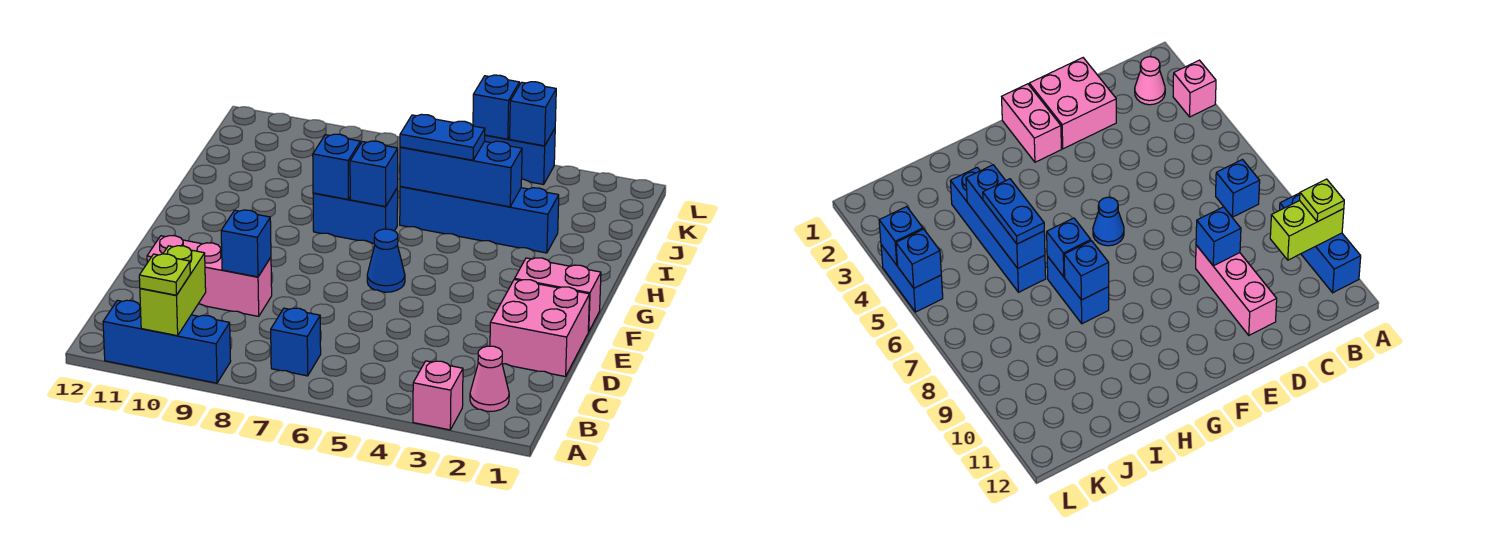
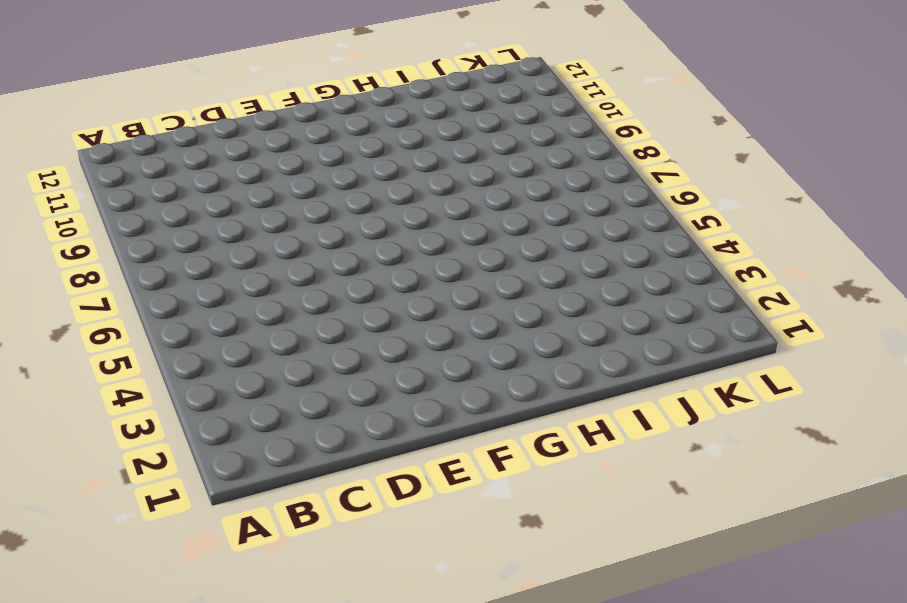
none -> pink brick A3 level 1
none -> blue brick A9:A11 level 1
none -> pink cone B2 level 1

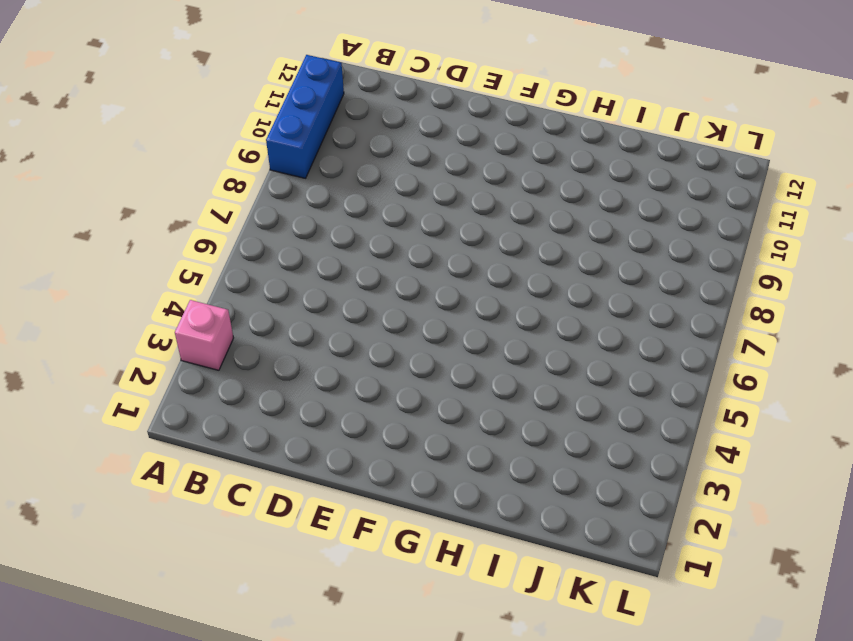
none -> pink cone B2 level 1
none -> blue brick B7 level 1
none -> pink brick D1:E2 level 1

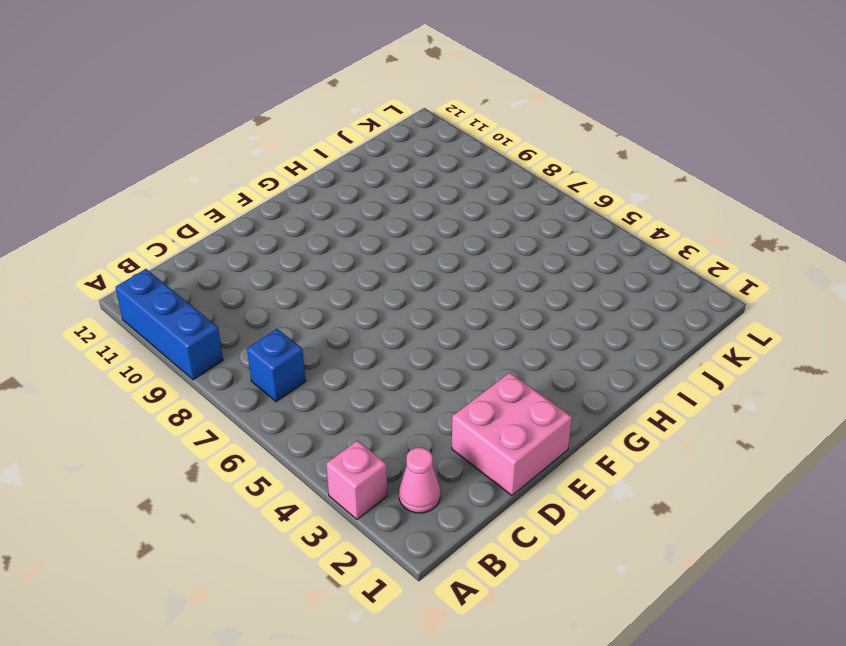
none -> pink brick D9:D11 level 1
none -> pink brick F1:F2 level 1
none -> blue cone F6 level 1

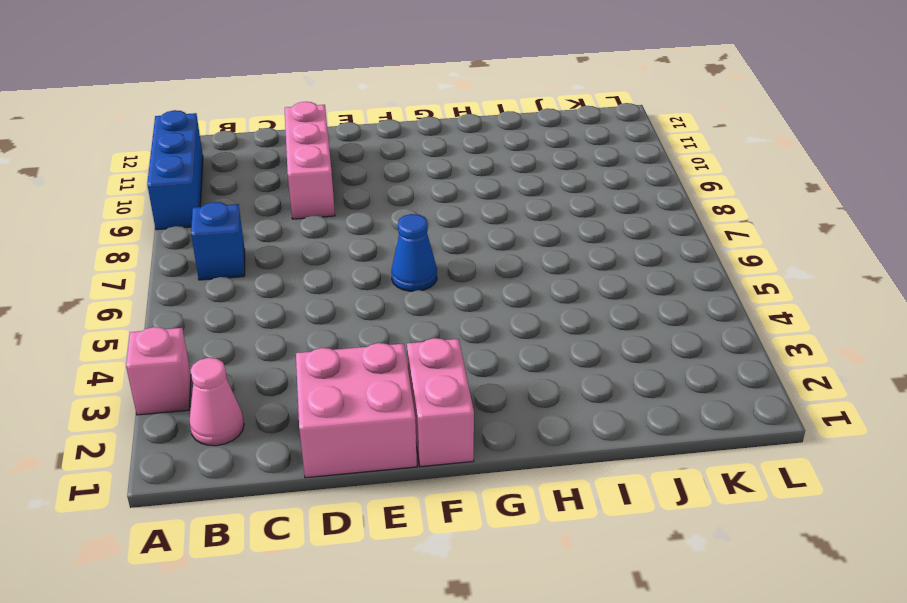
none -> blue brick H7:H8 level 1
none -> blue brick I3:I6 level 1
none -> blue brick L4:L5 level 1

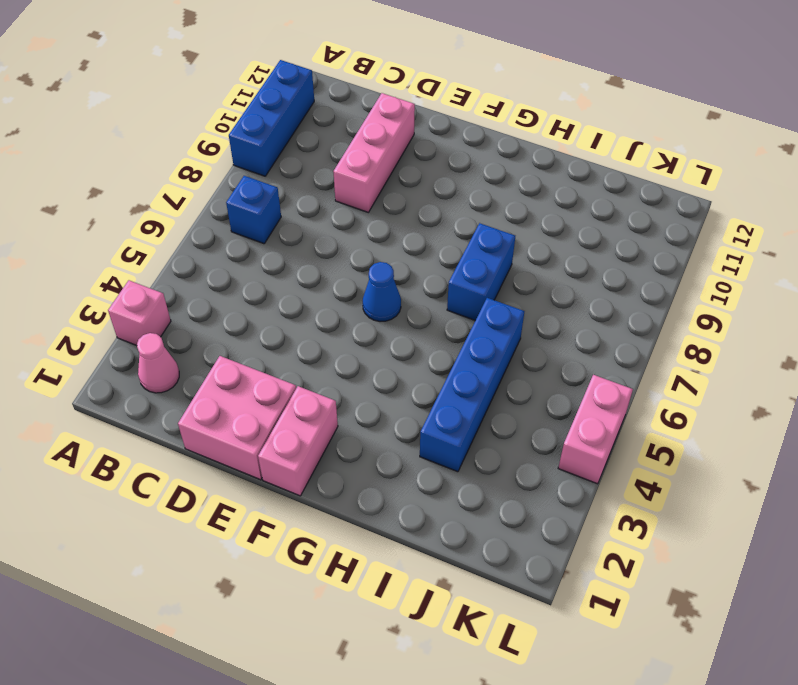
pink brick L4:L5 level 1 -> blue brick L4:L5 level 1
none -> lime brick A10:B10 level 2
none -> blue brick D9 level 2
none -> blue brick H7 level 2

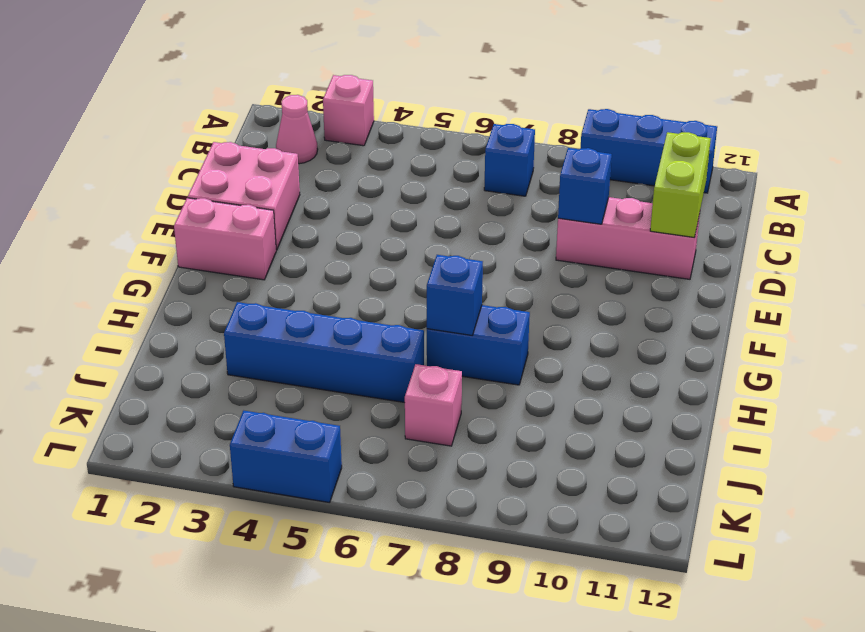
lime brick C11:D11 level 2 -> lime brick A10:B10 level 2
pink brick J7 level 1 -> none
none -> blue cone F6 level 1
none -> blue brick H8 level 2
none -> blue brick I4:I6 level 2

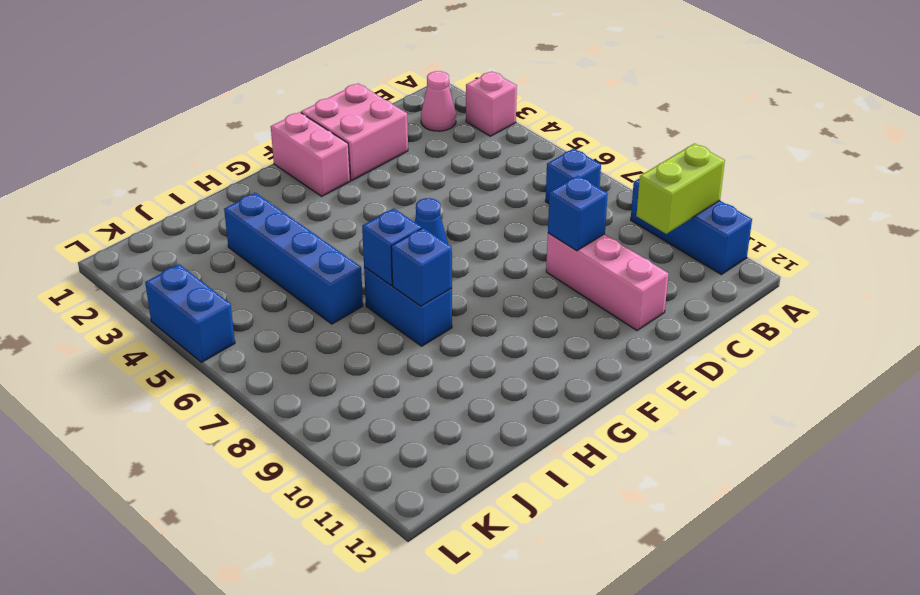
none -> blue brick I4:I6 level 2
none -> blue brick L4 level 2
none -> blue brick L5 level 2

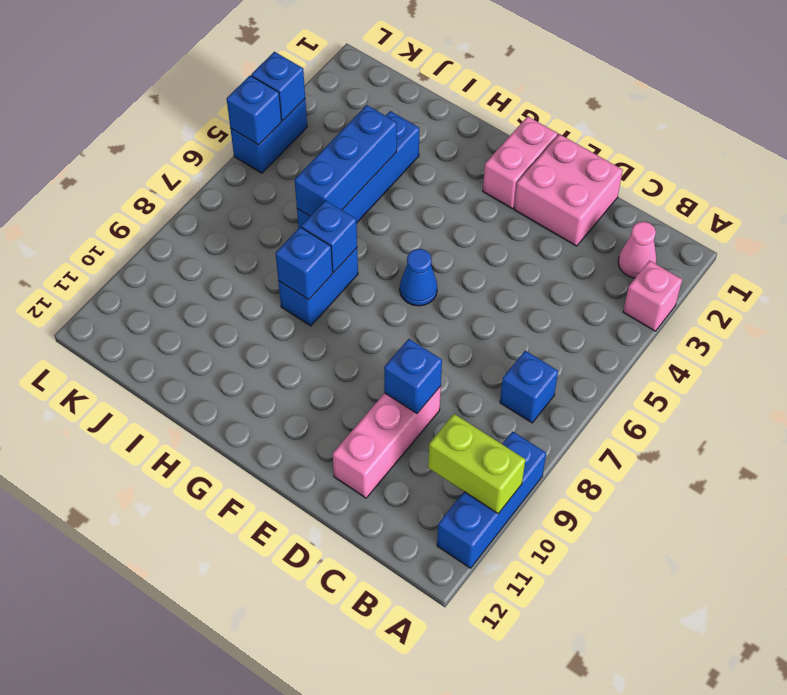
none -> lime plate A10 level 3
none -> blue plate I5:I6 level 3

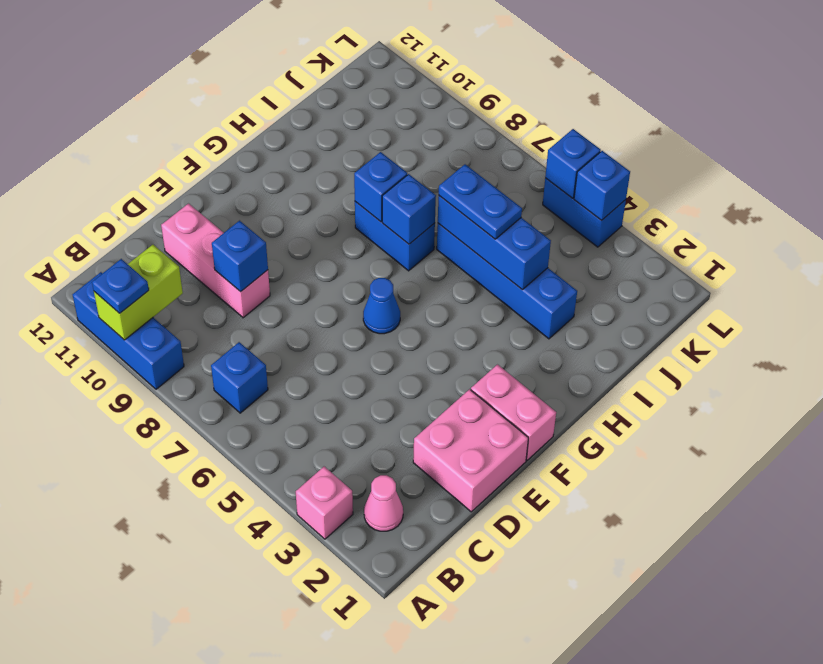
blue plate A10 level 3 -> lime plate A10 level 3

